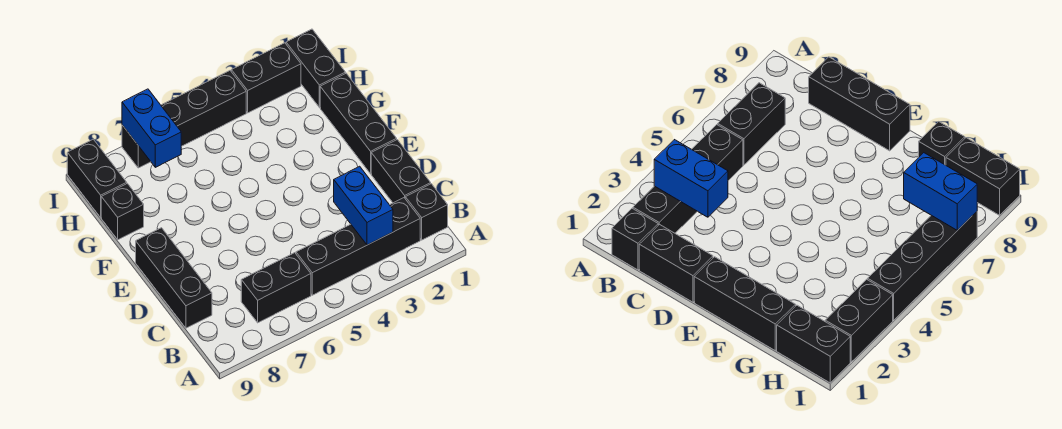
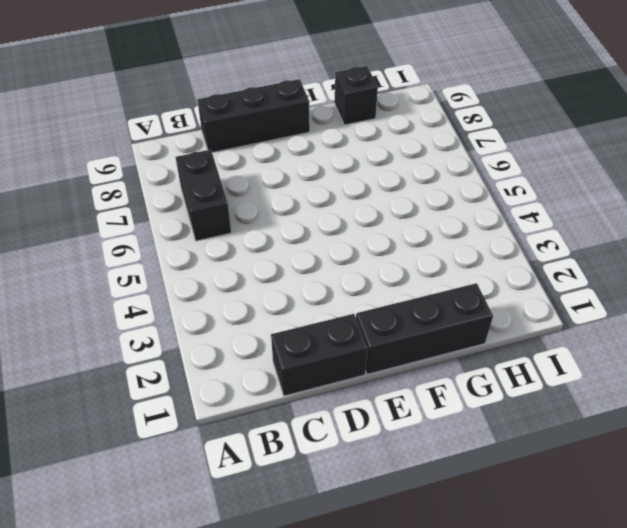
none -> black brick B1 level 1
none -> black brick B2:B5 level 1
none -> black brick H1:I1 level 1

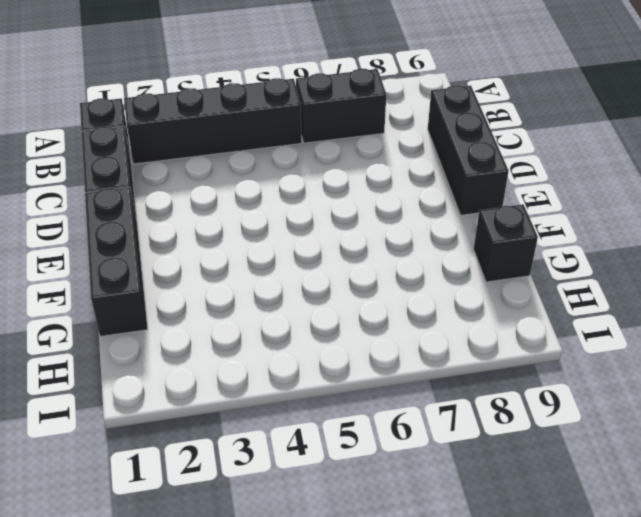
none -> black brick H1:I1 level 1
none -> black brick H9:I9 level 1
none -> black brick I2:I3 level 1

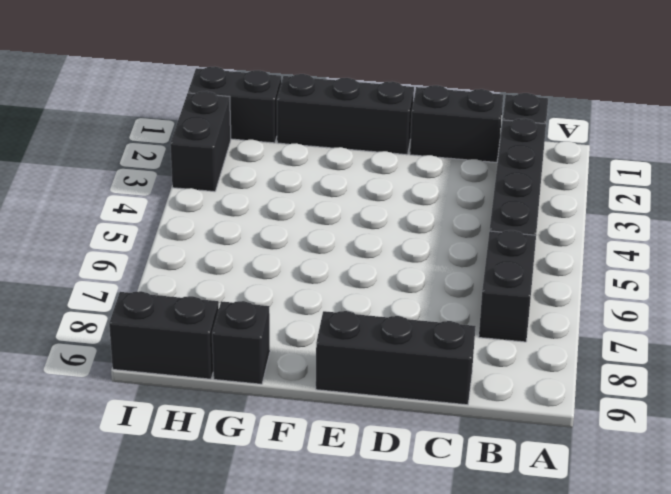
none -> black brick I4:I7 level 1
none -> blue brick B3:C3 level 2
none -> blue brick H7:I7 level 2

